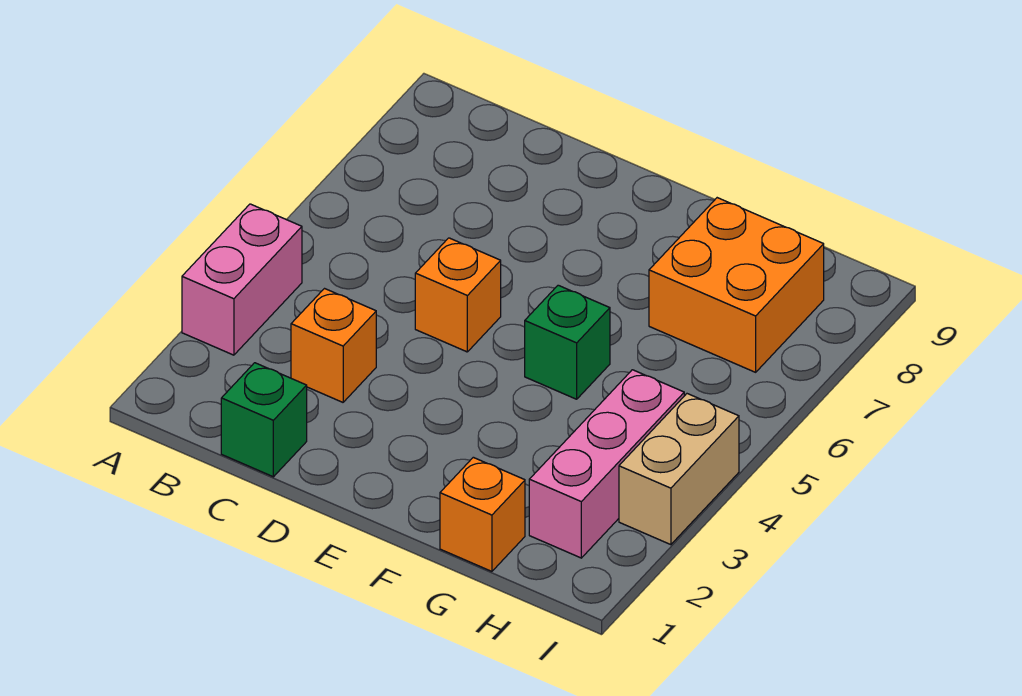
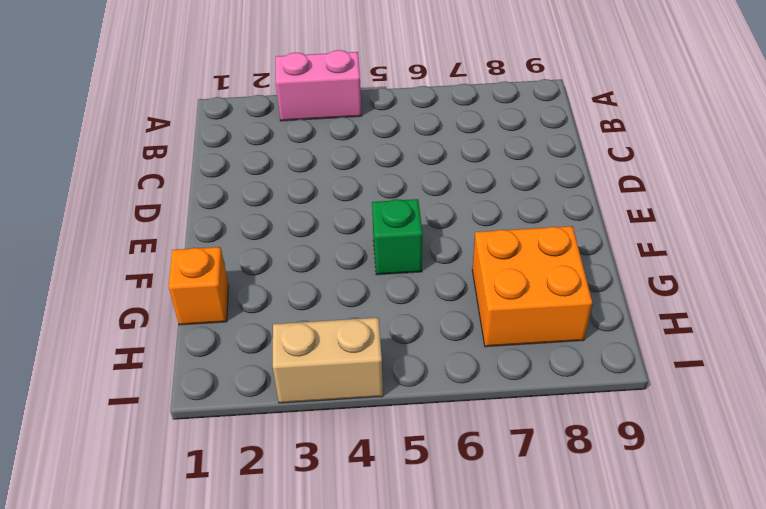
none -> green brick C1 level 1
none -> orange brick C3 level 1

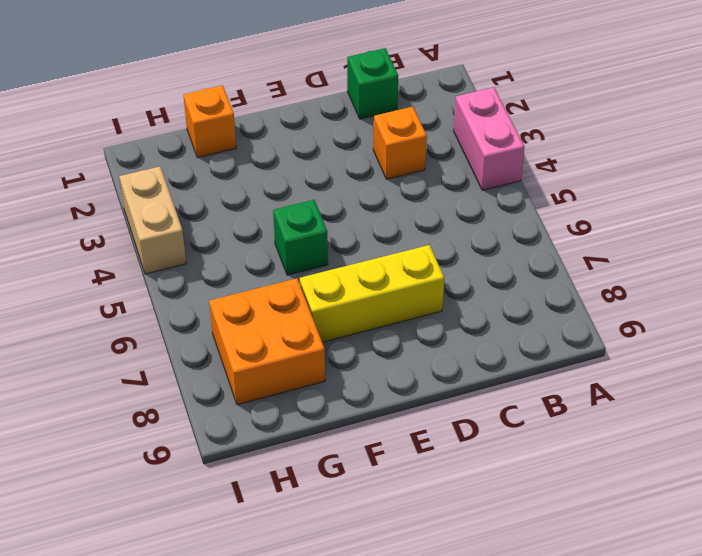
yellow brick D7:F7 level 1 -> none
none -> orange brick D5 level 1
none -> pink brick H2:H4 level 1

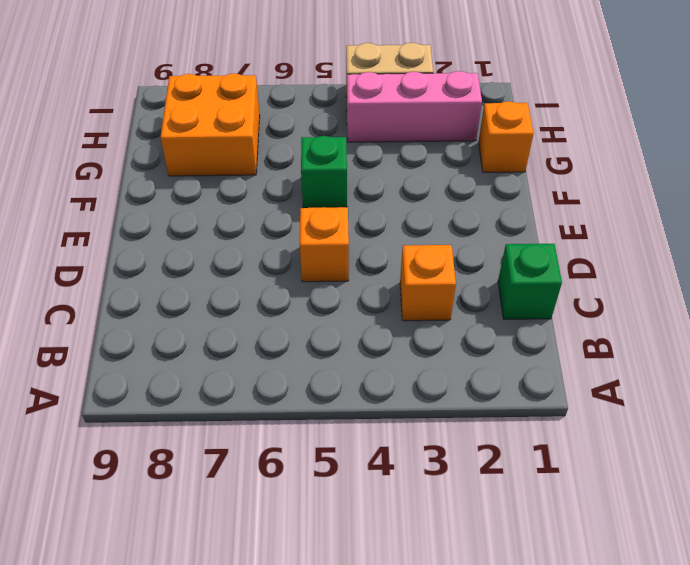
none -> pink brick A3:A4 level 1

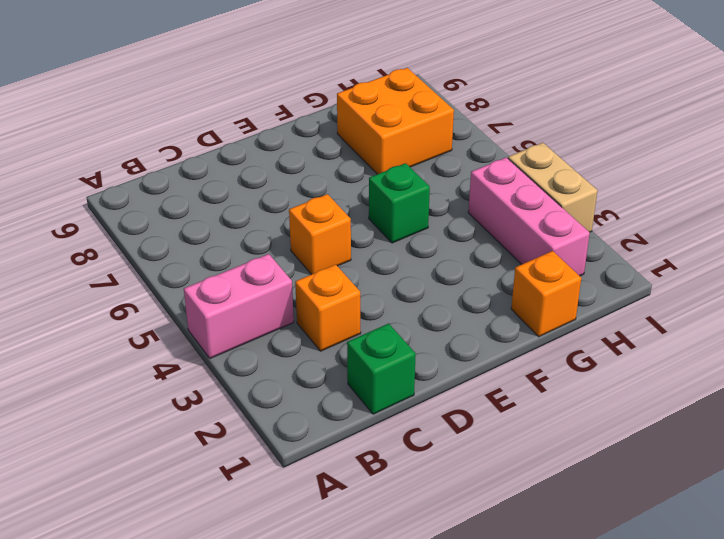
pink brick A4:B4 level 1 -> pink brick A3:A4 level 1

